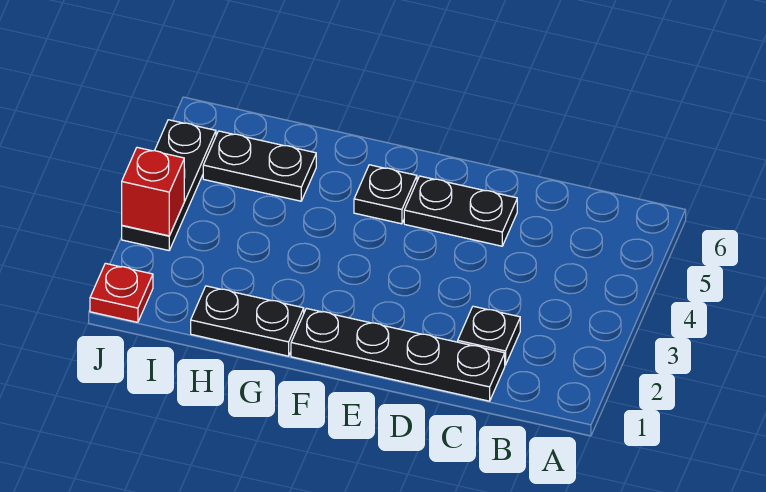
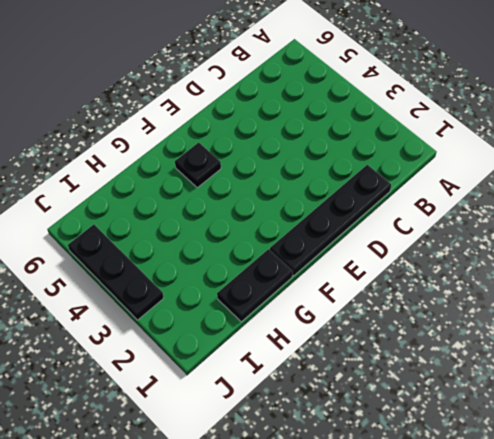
none -> black plate C2 level 1
none -> black plate D5:E5 level 1

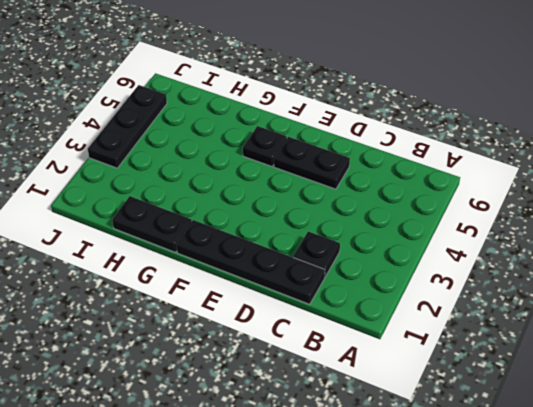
none -> black plate H5:I5 level 1
none -> red plate J1 level 1

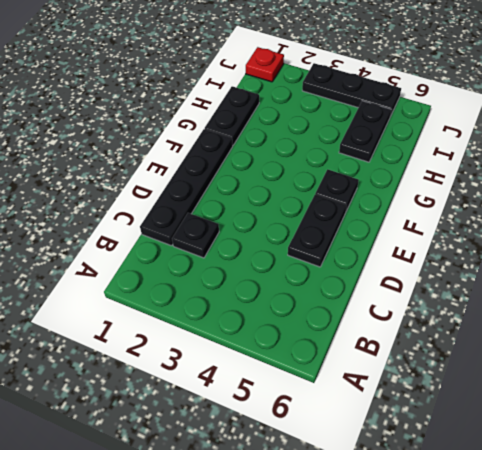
none -> red brick J3 level 2

